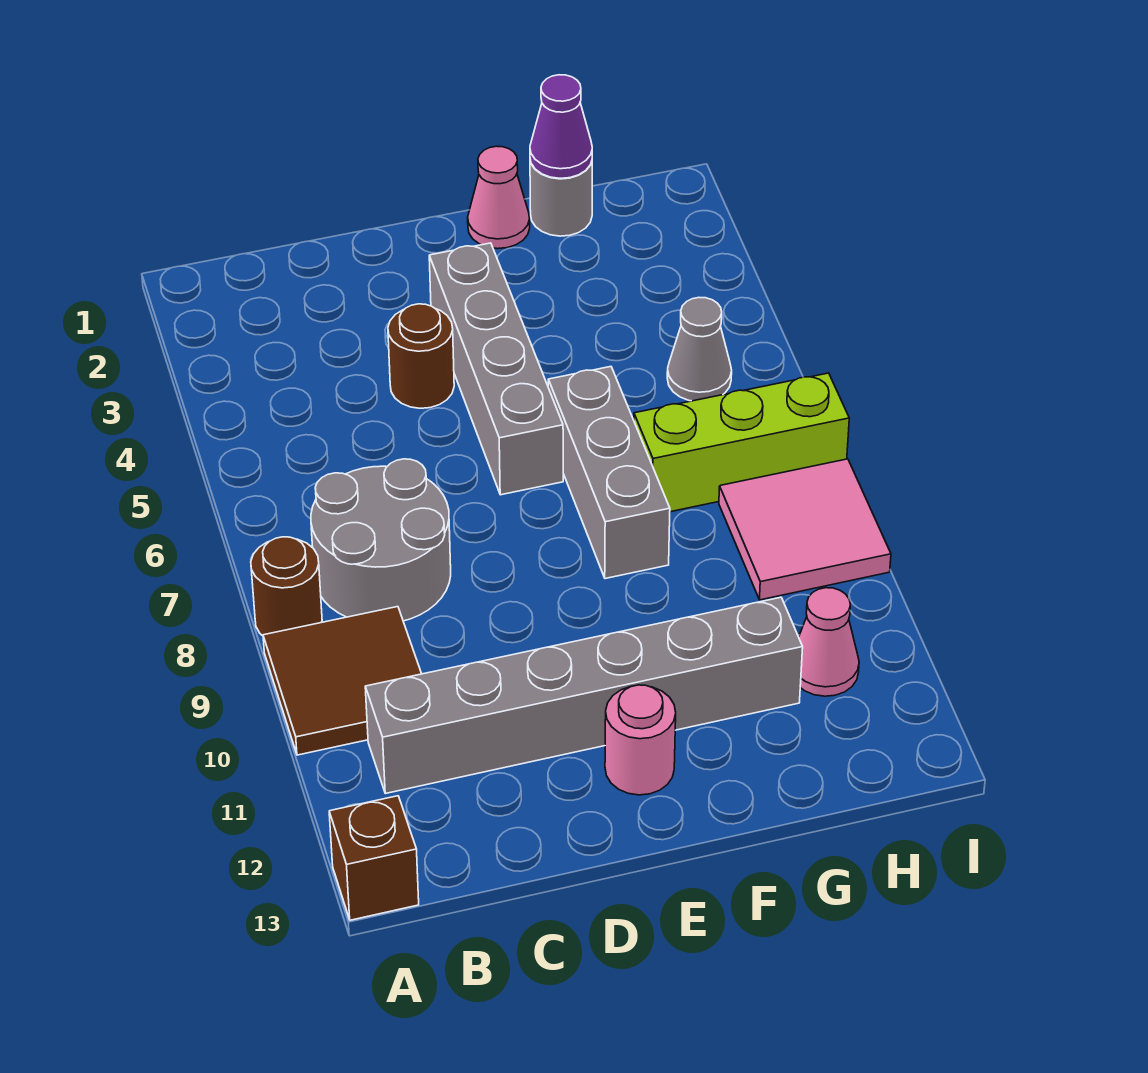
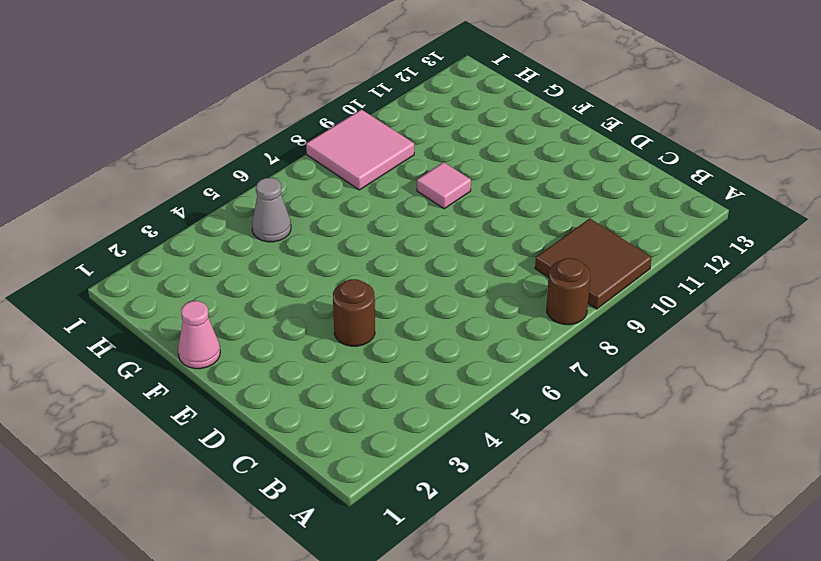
pink tile F9 level 1 -> none
none -> brown brick A13 level 1
none -> grey round brick B7:C8 level 1
none -> grey brick B11:G11 level 1

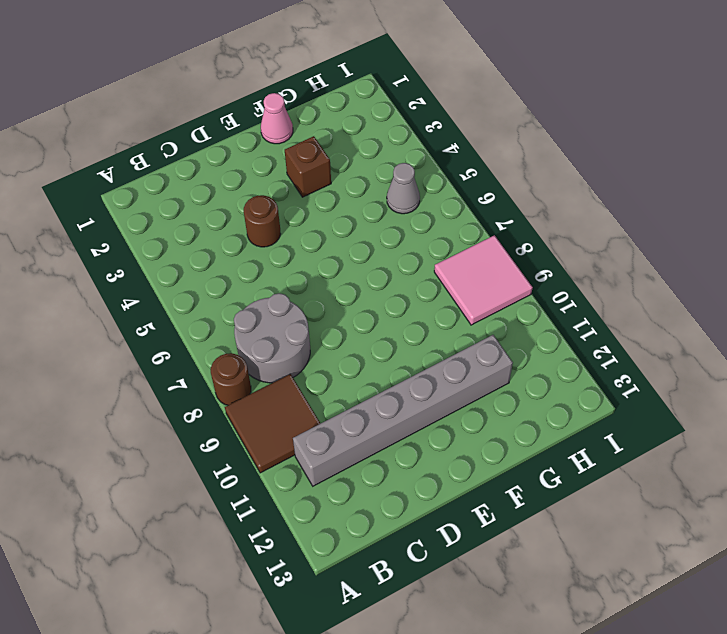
brown brick F3 level 1 -> brown brick A13 level 1
none -> grey brick E3:E6 level 1
none -> pink round brick E12 level 1
none -> grey brick F6:F8 level 1

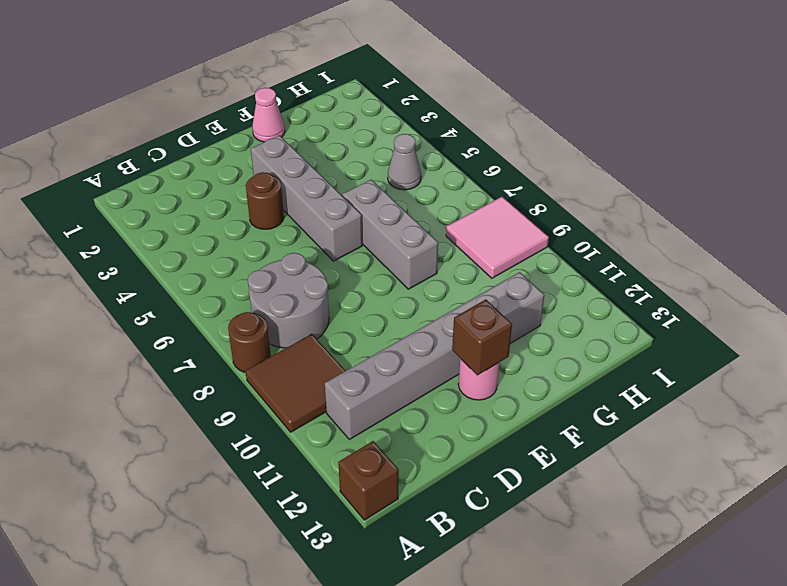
brown brick E12 level 2 -> none
none -> grey round brick G1 level 1
none -> lime brick G7:I7 level 1
none -> pink cone H11 level 1

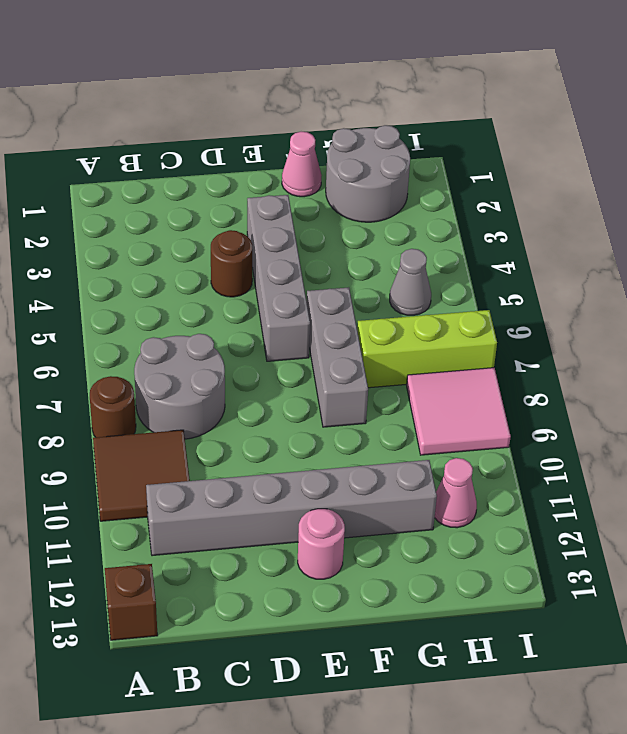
grey round brick G1:H2 level 1 -> grey round brick G1 level 1
none -> purple cone G1 level 2

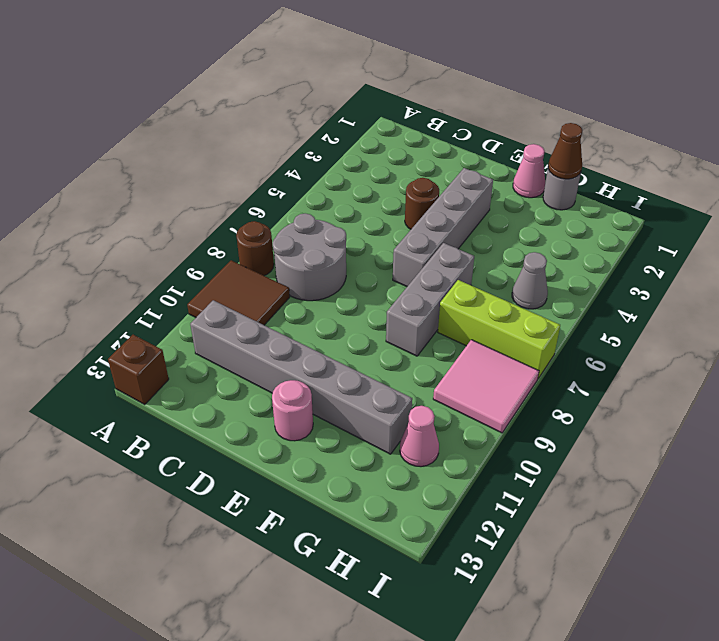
brown cone G1 level 2 -> purple cone G1 level 2

